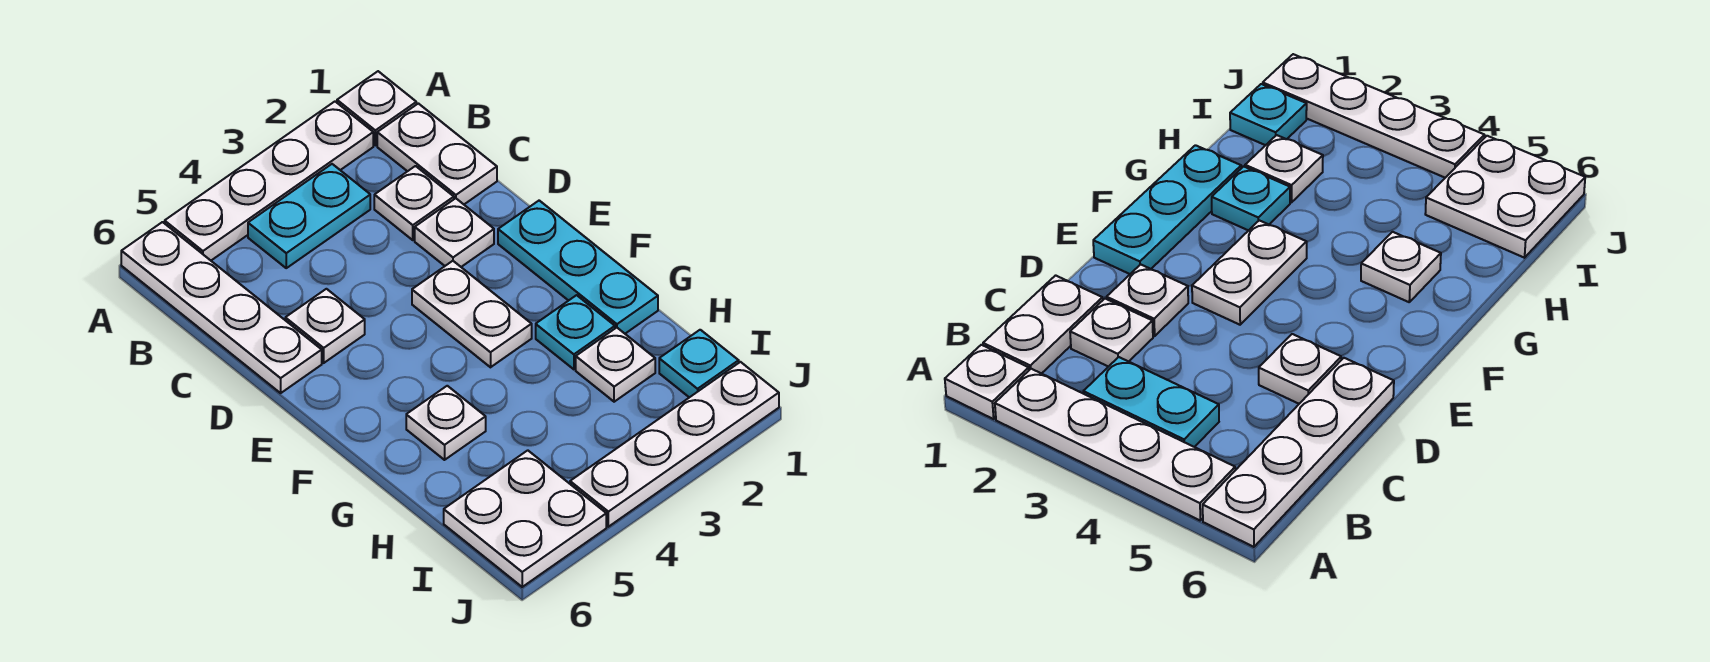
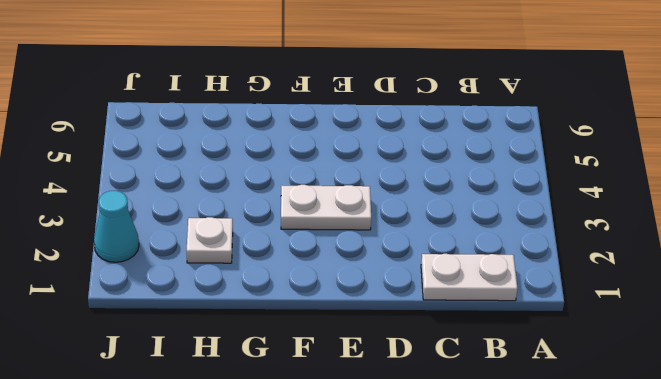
cyan cone J2 level 1 -> white plate J1:J4 level 1
none -> white plate A1 level 1
none -> white plate A2:A5 level 1
none -> white plate A6:D6 level 1

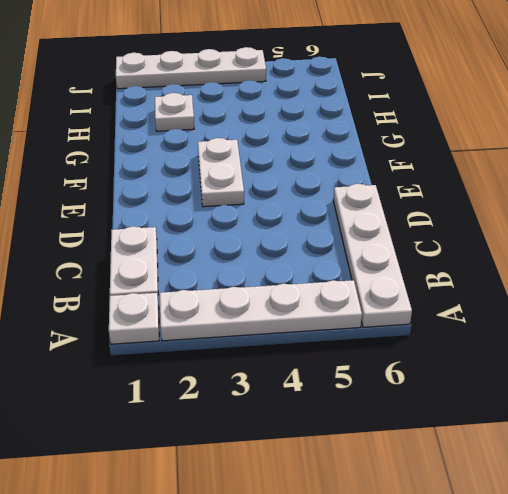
none -> cyan plate B3:B4 level 1
none -> white plate C2 level 1
none -> white plate D2 level 1

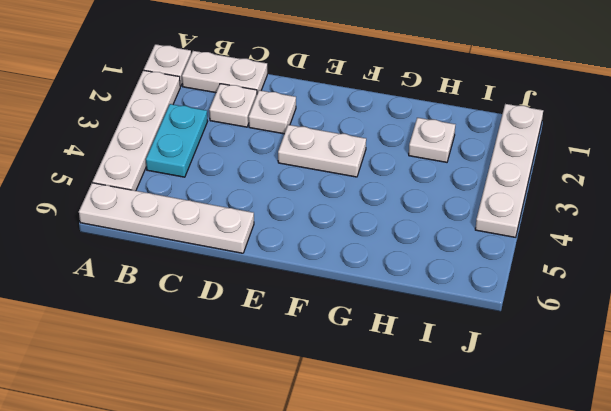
none -> white plate D5 level 1
none -> cyan plate E1:G1 level 1
none -> cyan plate G2 level 1

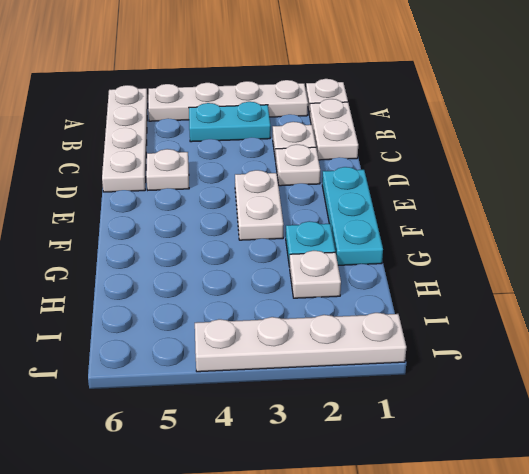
none -> white plate G5 level 1
none -> cyan plate I1 level 1
none -> white plate I5:J6 level 1

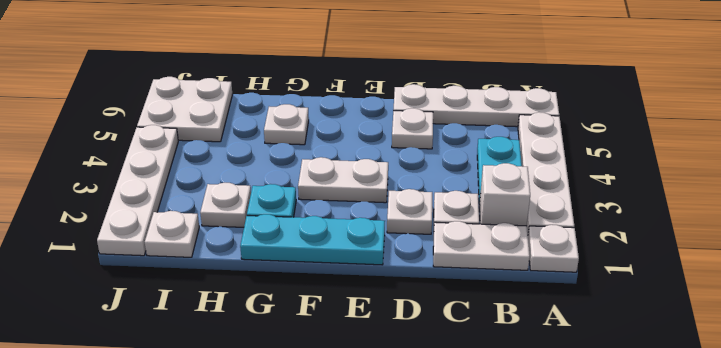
white brick B2 level 1 -> none
white plate I1 level 1 -> cyan plate I1 level 1

